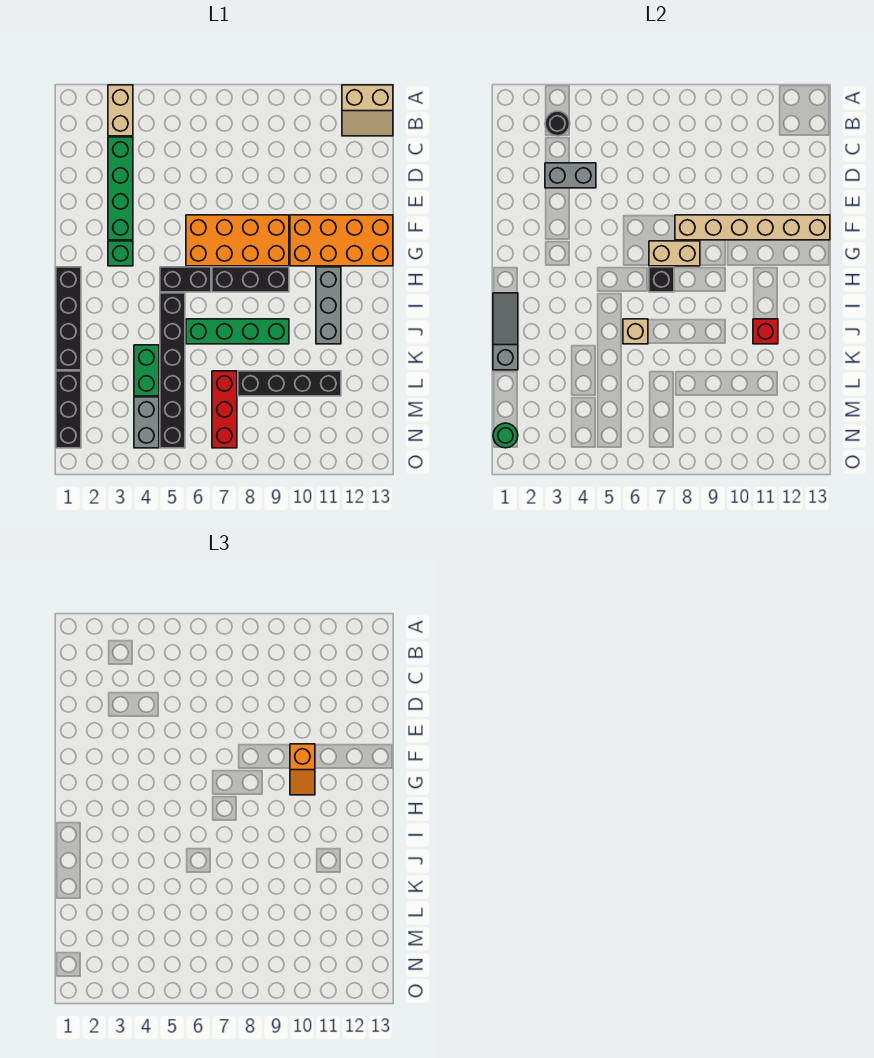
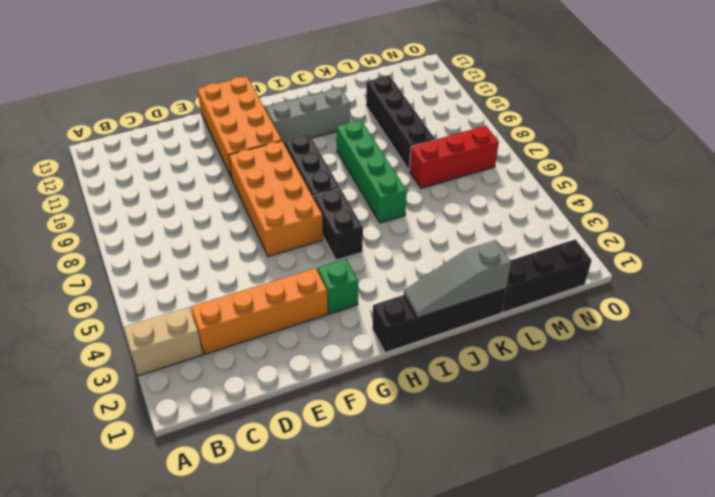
orange brick C3:F3 level 1 -> green brick C3:F3 level 1
none -> tan slope A12:B13 level 1 top A
none -> black brick I5:N5 level 1
none -> green brick K4:L4 level 1

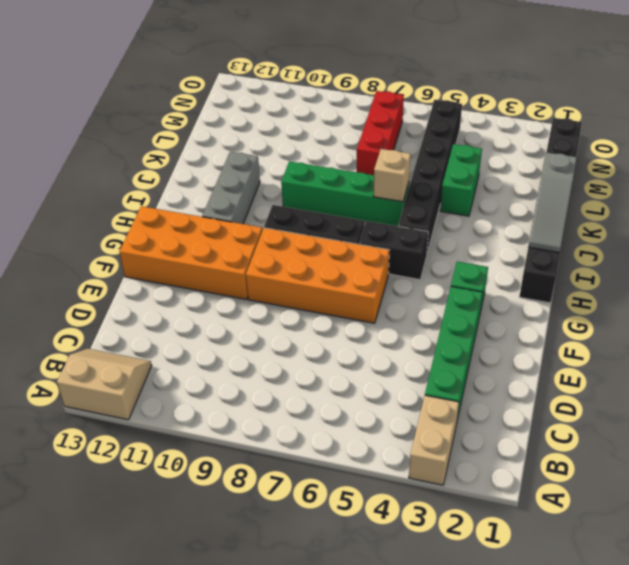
none -> black brick L8:L11 level 1
none -> grey brick M4:N4 level 1
none -> black round brick B3 level 2

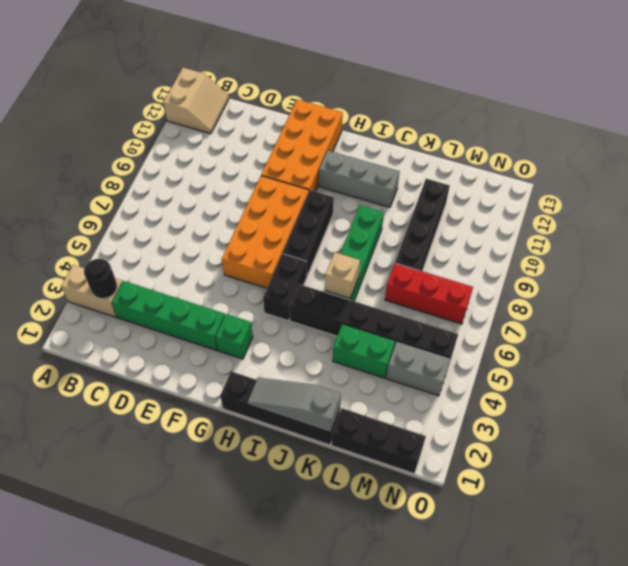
none -> grey brick D3:D4 level 2
none -> tan brick F8:F13 level 2
none -> tan brick G7:G8 level 2

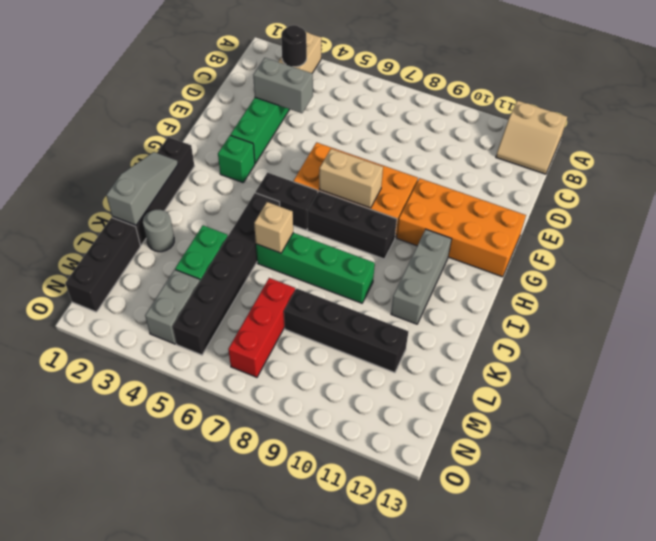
grey round brick K2 level 1 -> none
none -> tan brick F8:F13 level 2
none -> black brick H7 level 2
none -> red brick J11 level 2

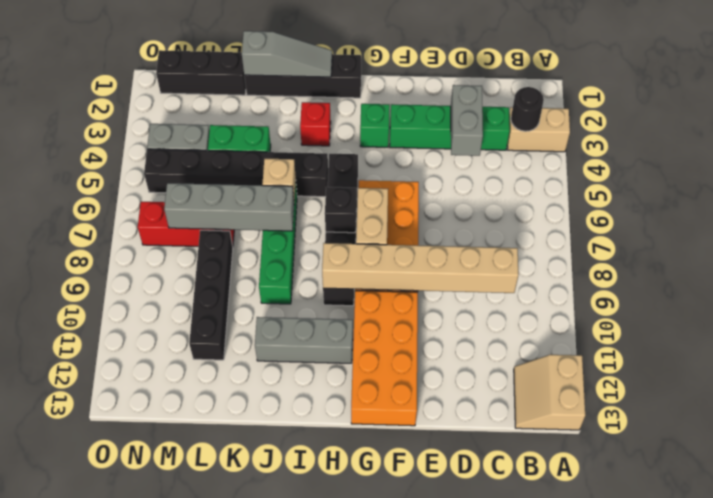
tan brick C9:H9 level 2 -> tan brick F8:F13 level 2
red brick I3 level 1 -> red brick J11 level 2
grey brick J7:M7 level 2 -> none
none -> green round brick N1 level 2
none -> orange slope F10:G10 level 3 top F

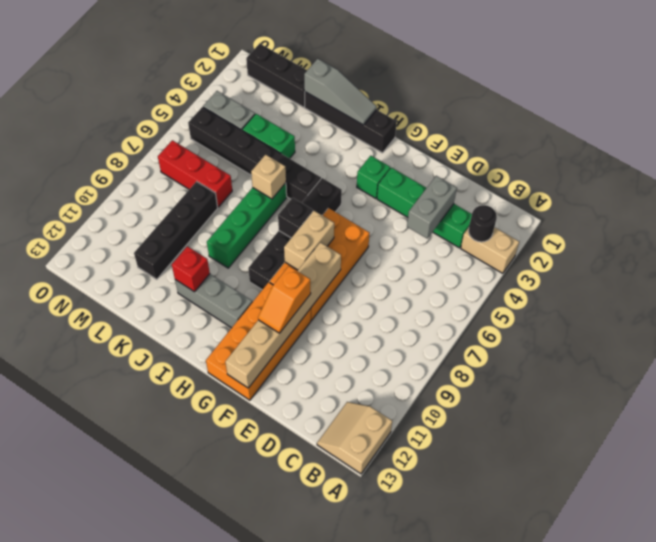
orange slope F10:F11 level 3 top 10 -> orange slope F10:G10 level 3 top F
none -> green round brick N1 level 2

